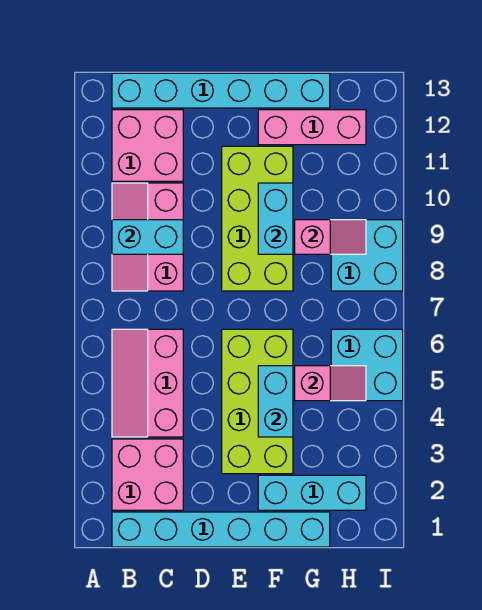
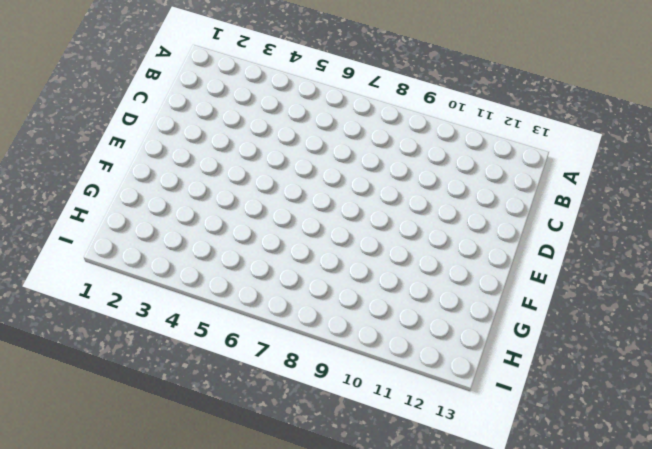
none -> cyan brick B1:G1 level 1
none -> pink brick B2:C3 level 1
none -> pink slope B4:C6 level 1 top C

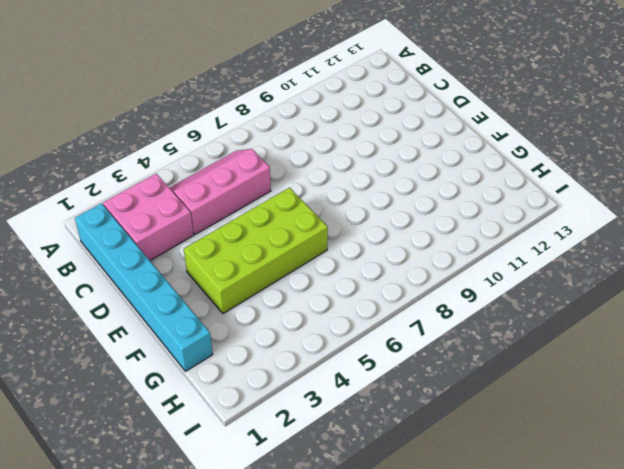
none -> pink slope B8:C10 level 1 top C
none -> pink brick B11:C12 level 1
none -> cyan brick B13:G13 level 1

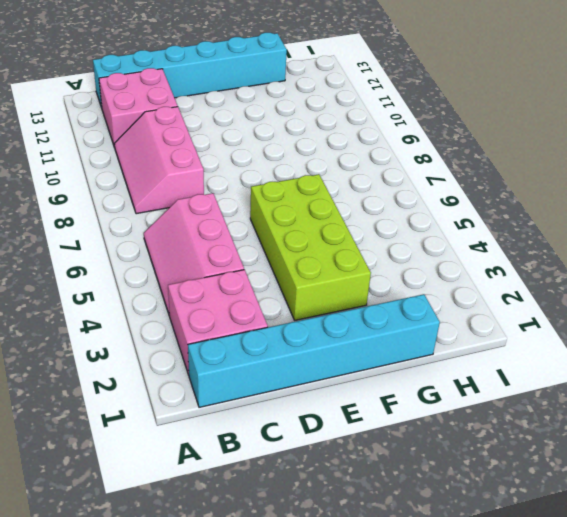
none -> lime brick E8:F11 level 1
none -> cyan brick F2:H2 level 1
none -> pink brick F12:H12 level 1

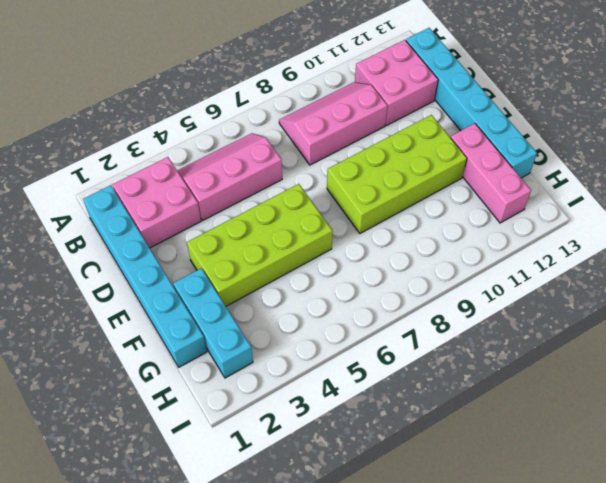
none -> cyan brick H5:I6 level 1
none -> cyan brick H8:I9 level 1
none -> cyan brick B9:C9 level 2

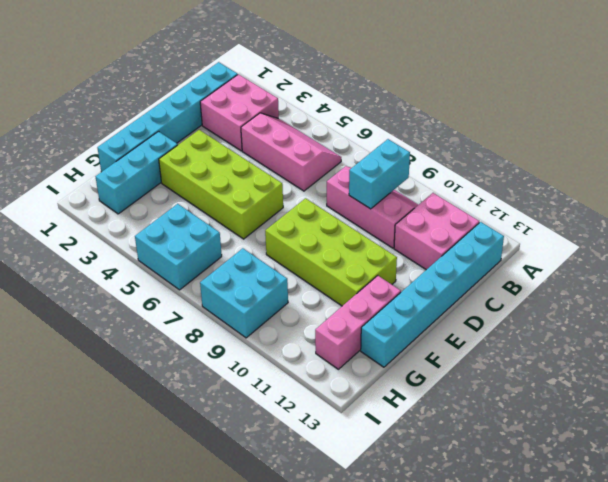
none -> cyan brick F4:F5 level 2
none -> cyan brick F9:F10 level 2
none -> pink slope G5:H5 level 2 top G

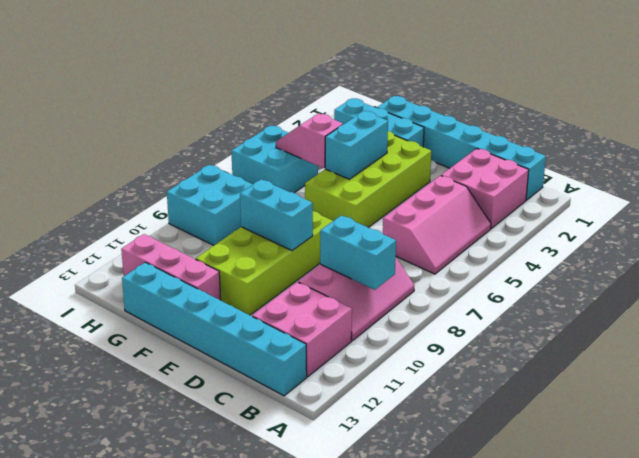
cyan brick E9:F9 level 2 -> cyan brick F9:F10 level 2
none -> pink slope G9:H9 level 2 top G

